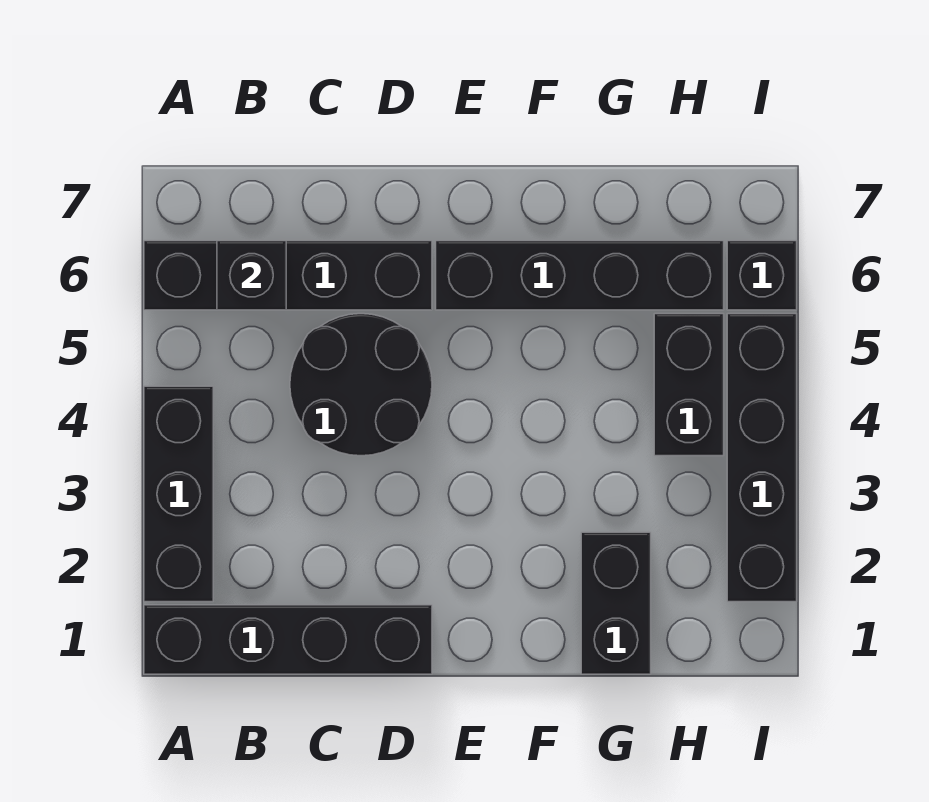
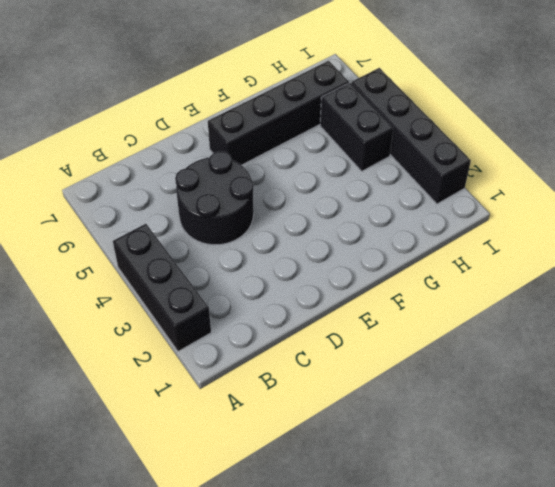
none -> black brick A1:D1 level 1
none -> black brick A6:D6 level 1

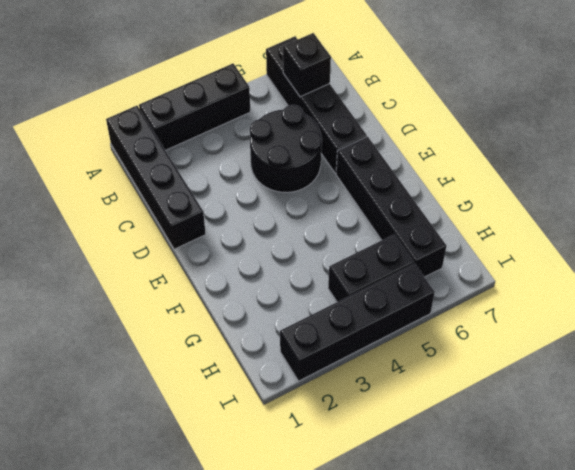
none -> black brick G1:G2 level 1
none -> black brick I6 level 1

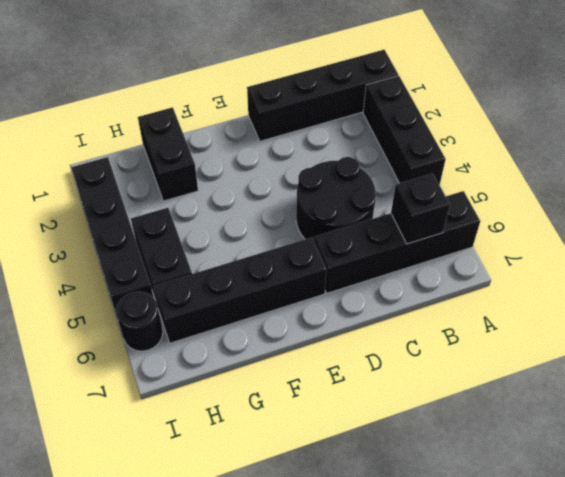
black round brick I6 level 1 -> black brick I6 level 1

